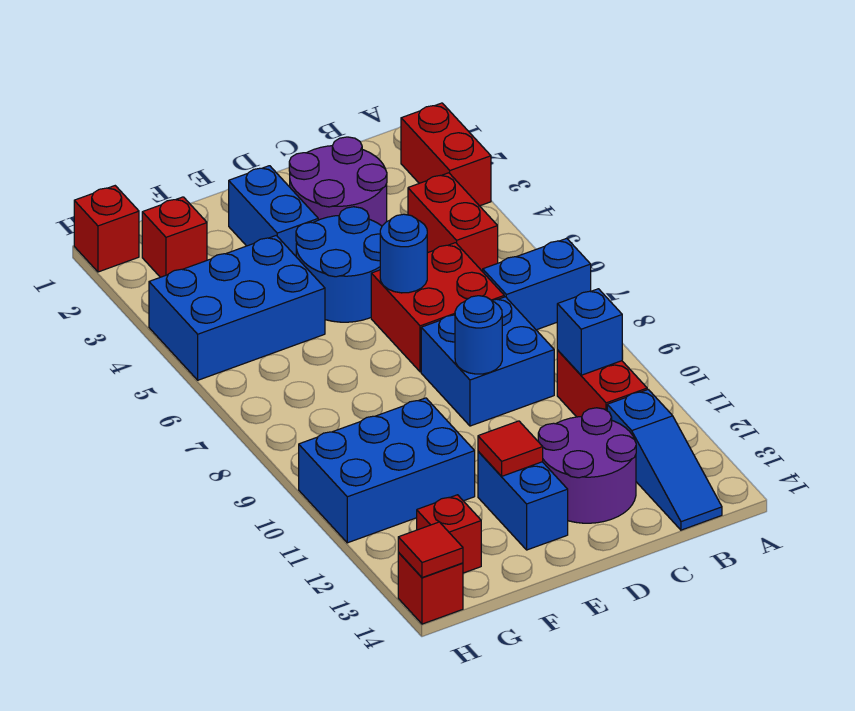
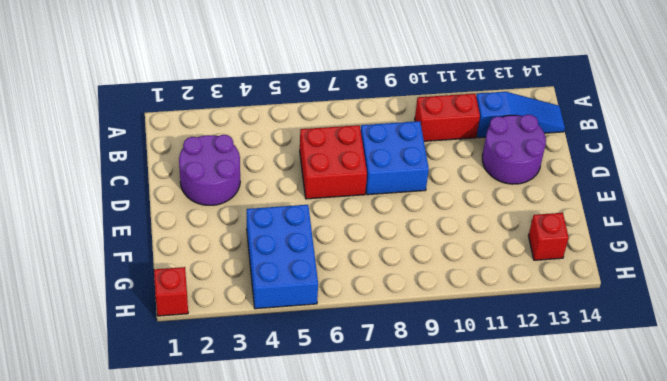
none -> red brick A2:A3 level 1
none -> blue brick A7:B7 level 1
none -> red brick B4:B5 level 1

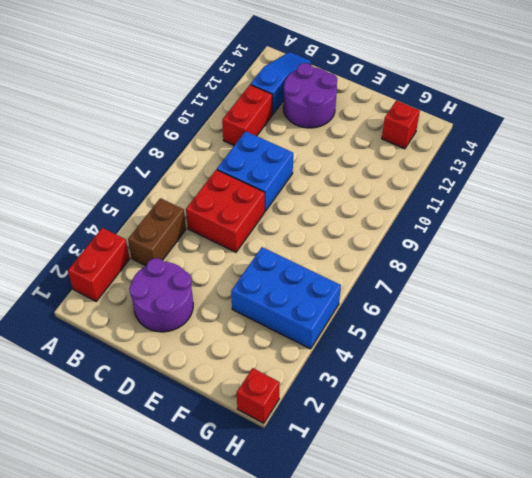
brown brick B4:B5 level 1 -> red brick B4:B5 level 1
none -> blue brick A7:B7 level 1
none -> blue round brick D4:E5 level 1
none -> blue brick E2:E3 level 1

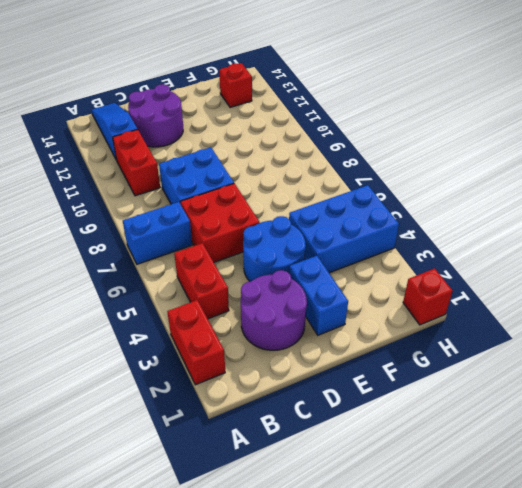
none -> blue brick E12:E13 level 1
none -> blue brick F10:H11 level 1
none -> red brick G2 level 1

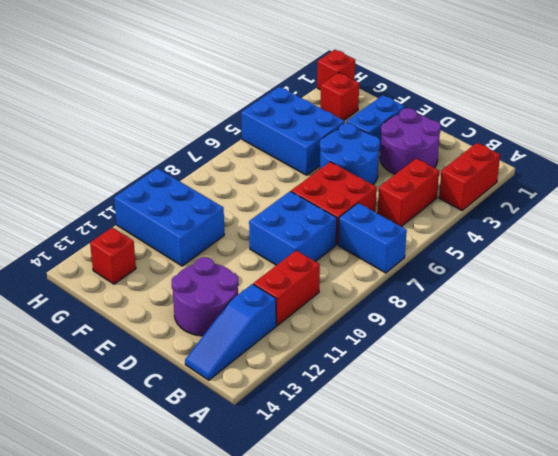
none -> blue brick E12:E13 level 1
none -> red brick H14 level 1
none -> blue brick B10 level 2

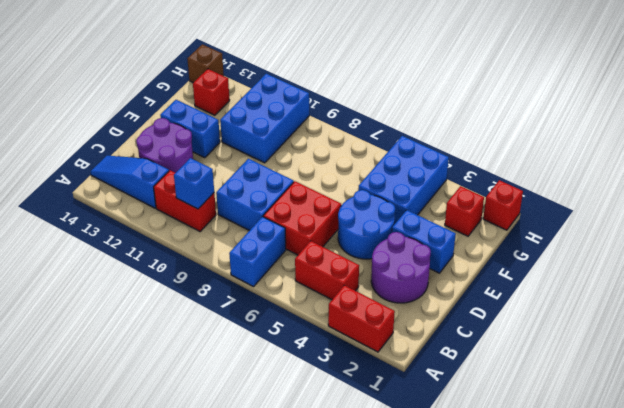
brown brick H14 level 1 -> red brick H14 level 1
none -> blue round brick D6 level 2
none -> blue round brick D9 level 2
none -> red tile E12 level 2

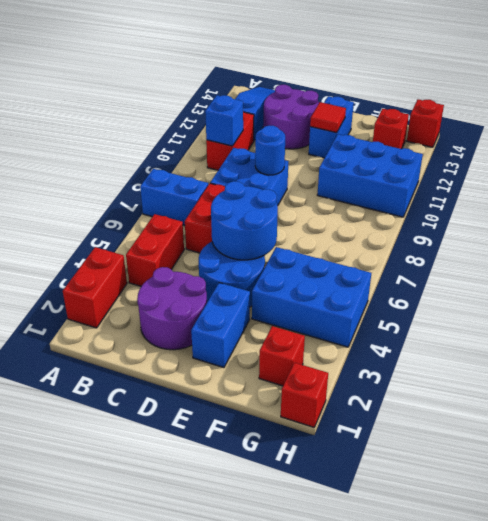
blue round brick D5:E6 level 2 -> blue round brick D6 level 2
none -> red tile H14 level 2

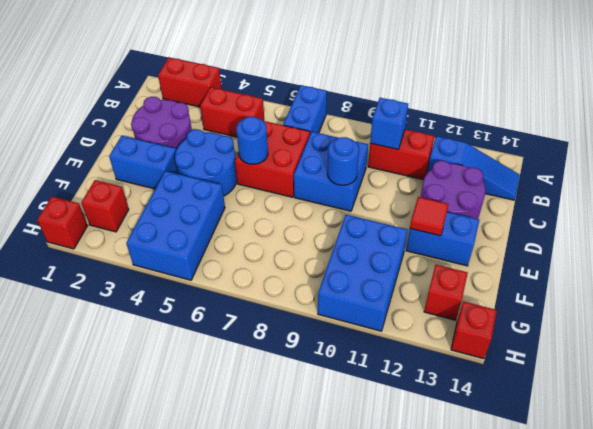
none -> red tile H14 level 2

